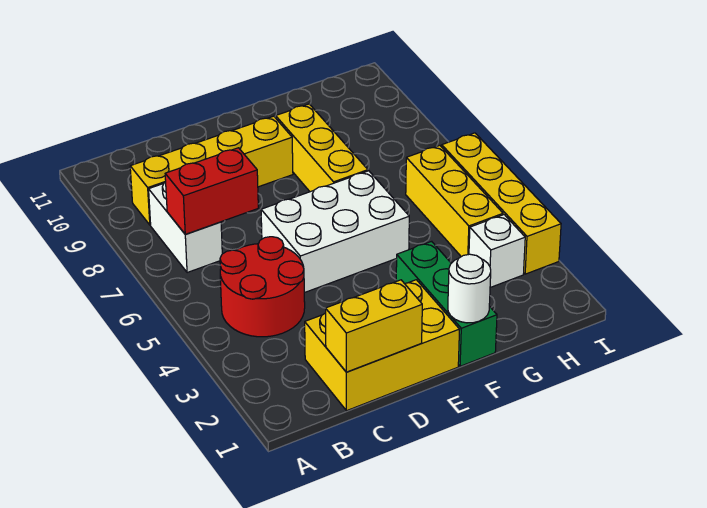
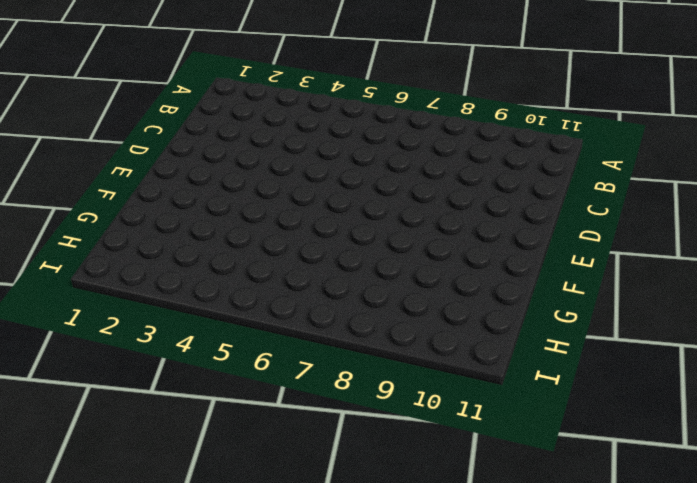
none -> red round brick B4:C5 level 1
none -> white brick B7:B8 level 1
none -> yellow brick B9:E9 level 1

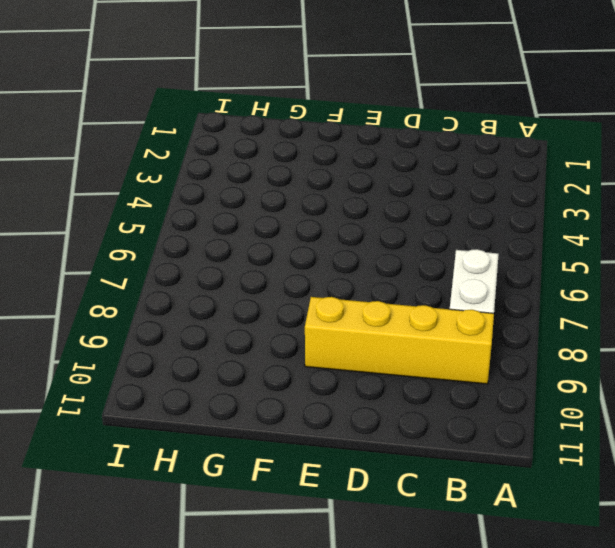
none -> red round brick B4:C5 level 1
none -> yellow brick C1:E2 level 1
none -> white brick D5:F6 level 1

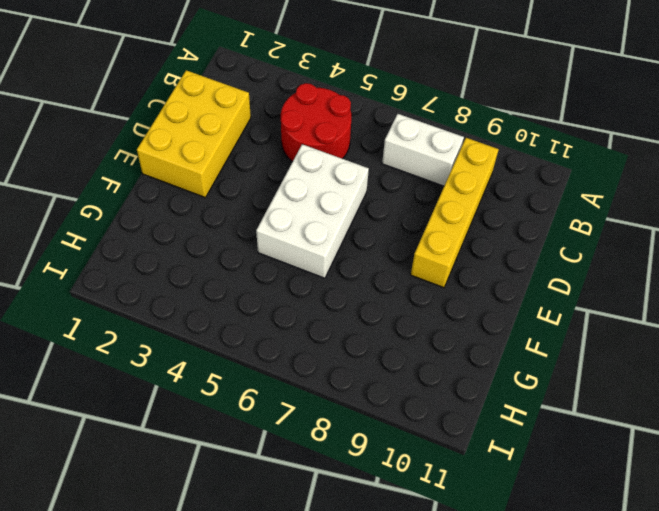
none -> green brick F1:F3 level 1
none -> yellow brick F7:F9 level 1
none -> white brick H3 level 1

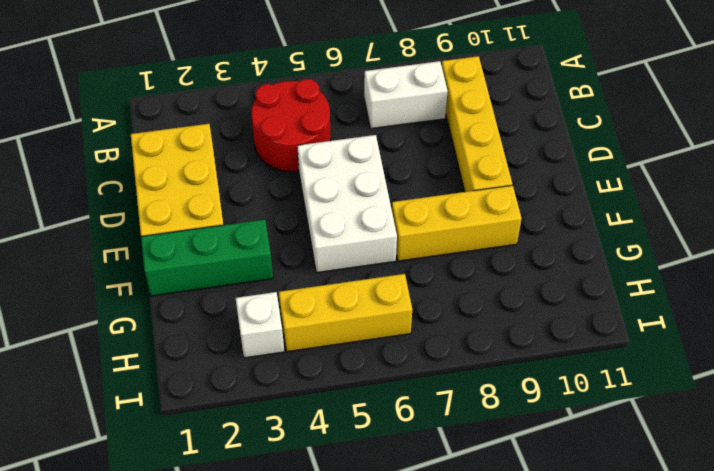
none -> yellow brick I3:I6 level 1
none -> red brick B7:C7 level 2
none -> yellow brick C1:D1 level 2

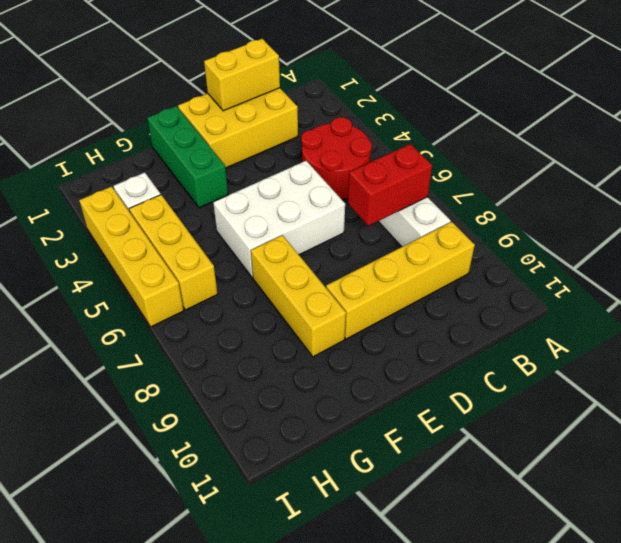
none -> white round brick F1 level 2

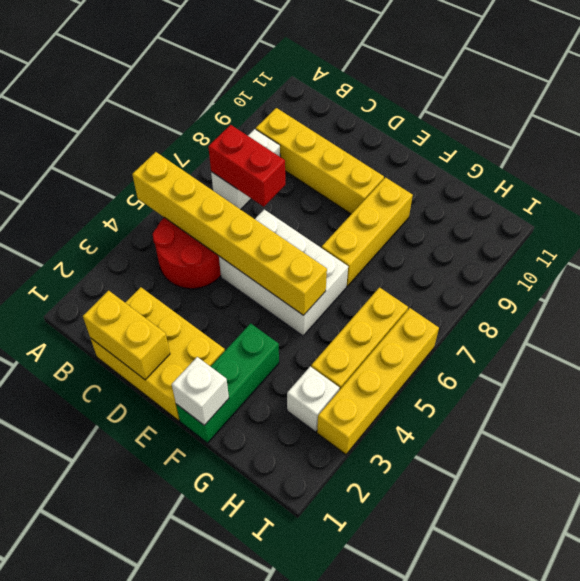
yellow brick A5:F5 level 2 -> none
white brick F1 level 2 -> white round brick F1 level 2

